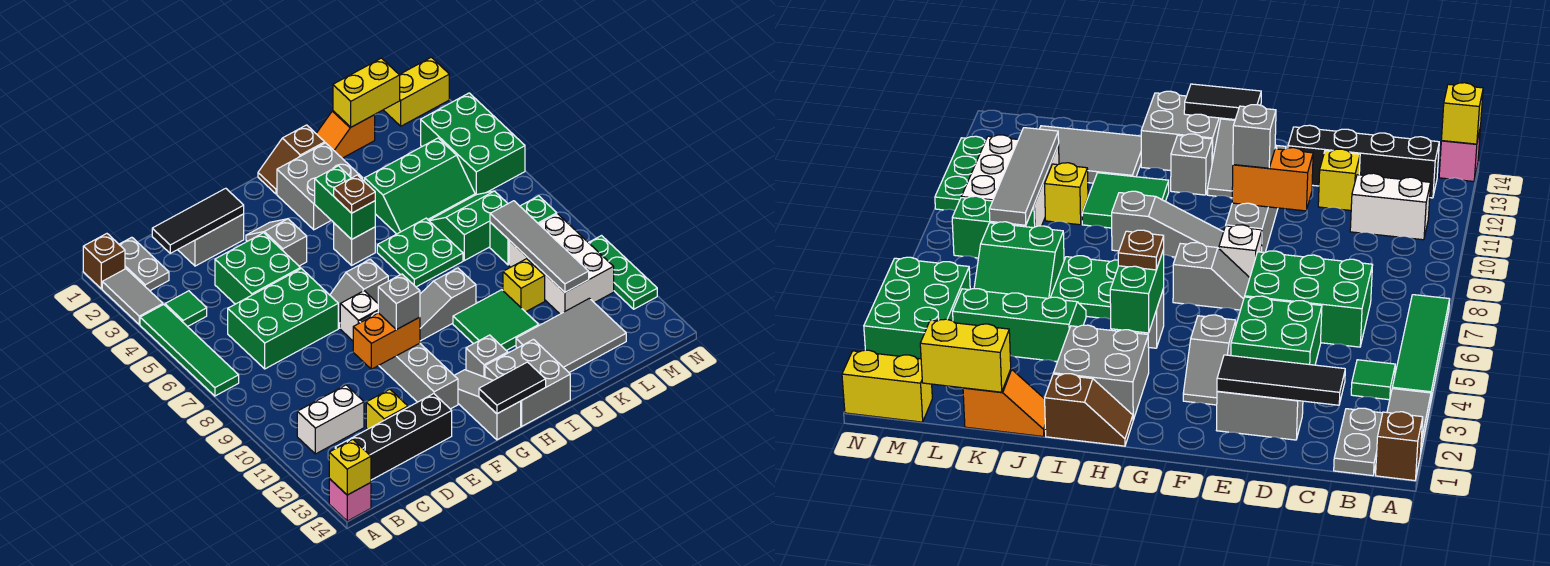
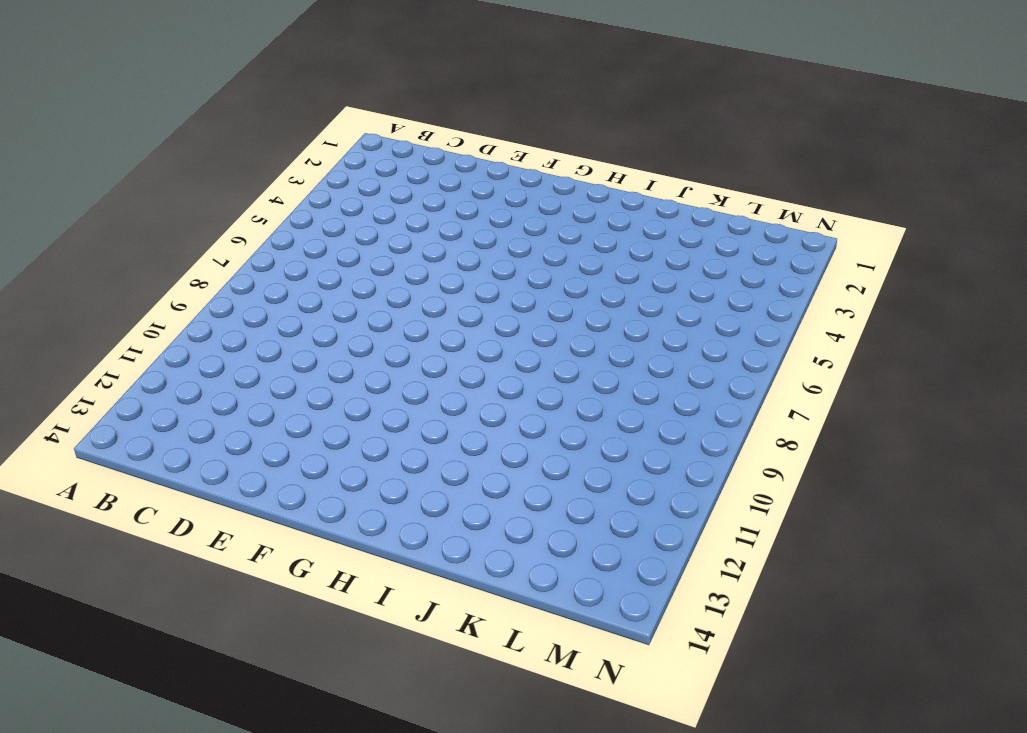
none -> brown brick A1 level 1
none -> grey tile A2:A3 level 1
none -> green tile A4:A7 level 1
none -> pink brick A14 level 1

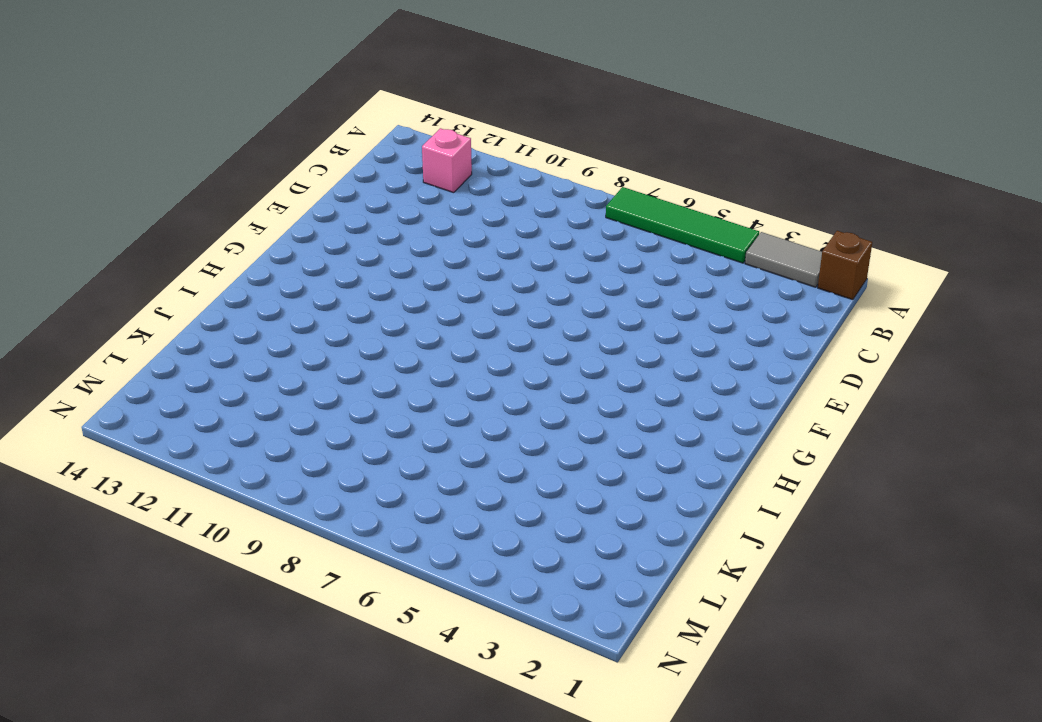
pink brick B12 level 1 -> pink brick A14 level 1
none -> grey plate B1:B2 level 1
none -> green tile B4 level 1
none -> white brick B11:C11 level 1
none -> black brick B13:E13 level 1

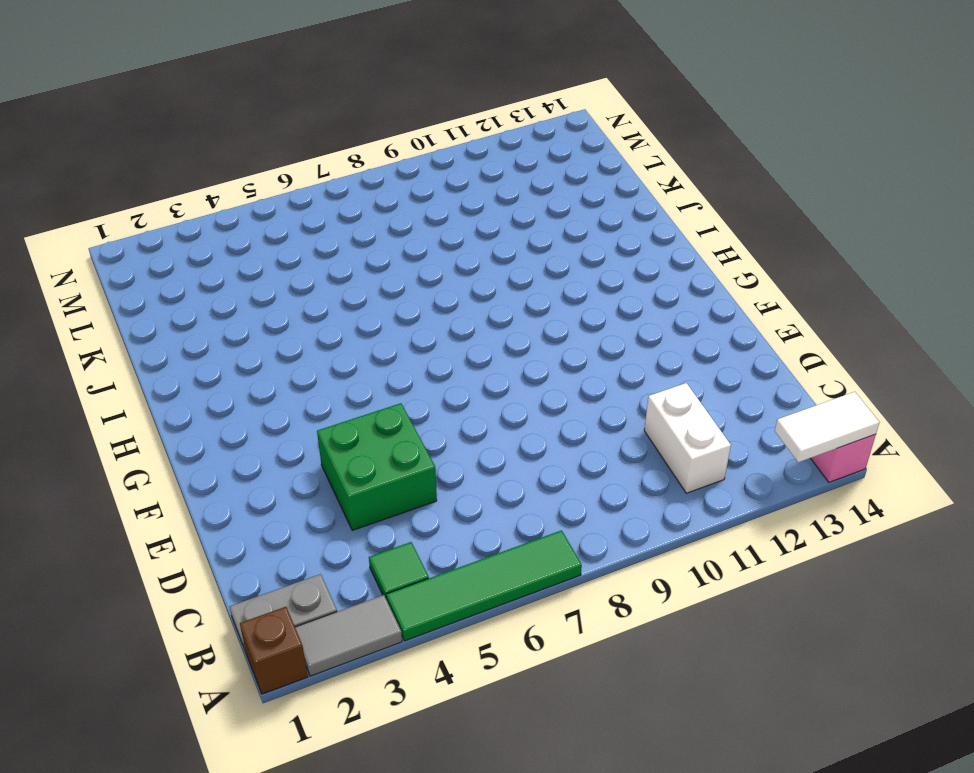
white tile A13:A14 level 2 -> yellow brick A14 level 2
none -> black brick B13:E13 level 1
none -> green brick C6:E7 level 1
none -> grey brick D2:E2 level 1
none -> yellow brick D12 level 1

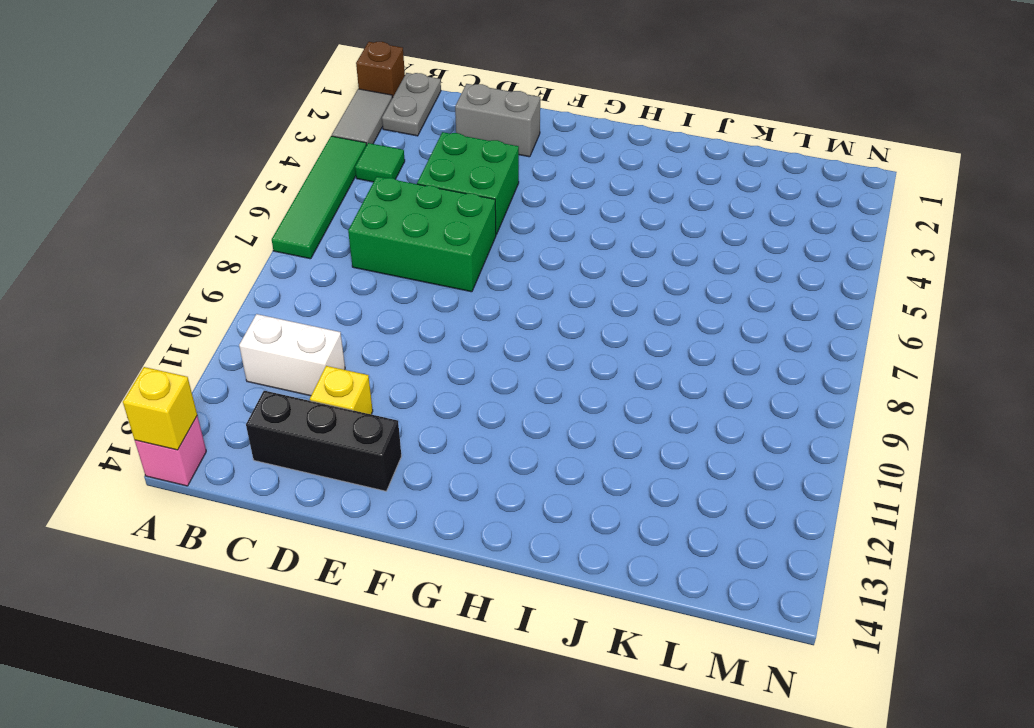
black brick C13:E13 level 1 -> black brick B13:E13 level 1
none -> grey slope F3:F4 level 1 top 4
none -> grey slope F7:G7 level 1 top G
none -> white brick F8 level 1
none -> grey brick F9:F12 level 1

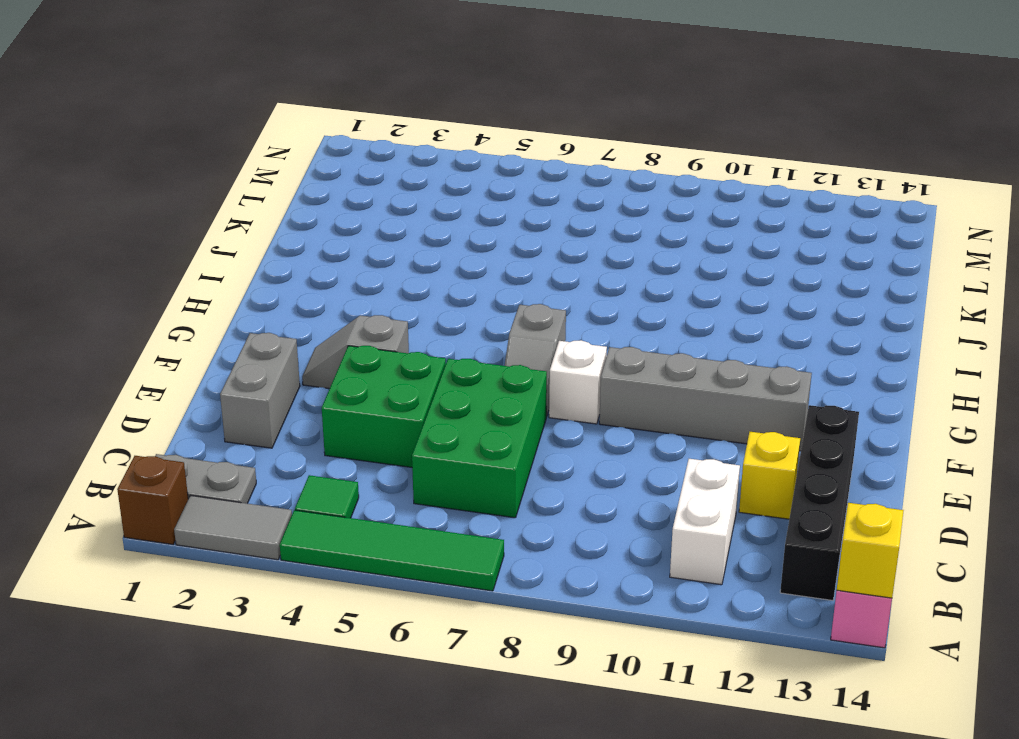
none -> grey slope G9:I9 level 1 top I
none -> grey slope G12:G14 level 1 top 14
none -> brown slope H1:I1 level 1 top I
none -> grey brick H2:I3 level 1

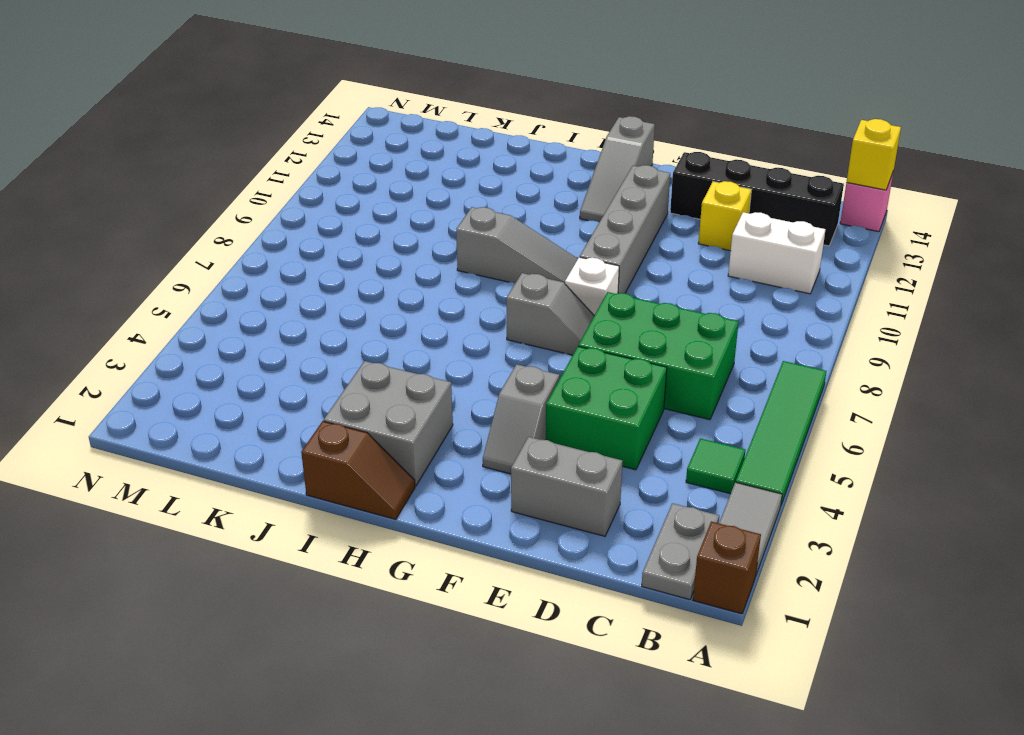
none -> grey brick H5 level 1
none -> grey brick H12 level 1
none -> grey brick H13:I14 level 1
none -> green plate I6:J7 level 1

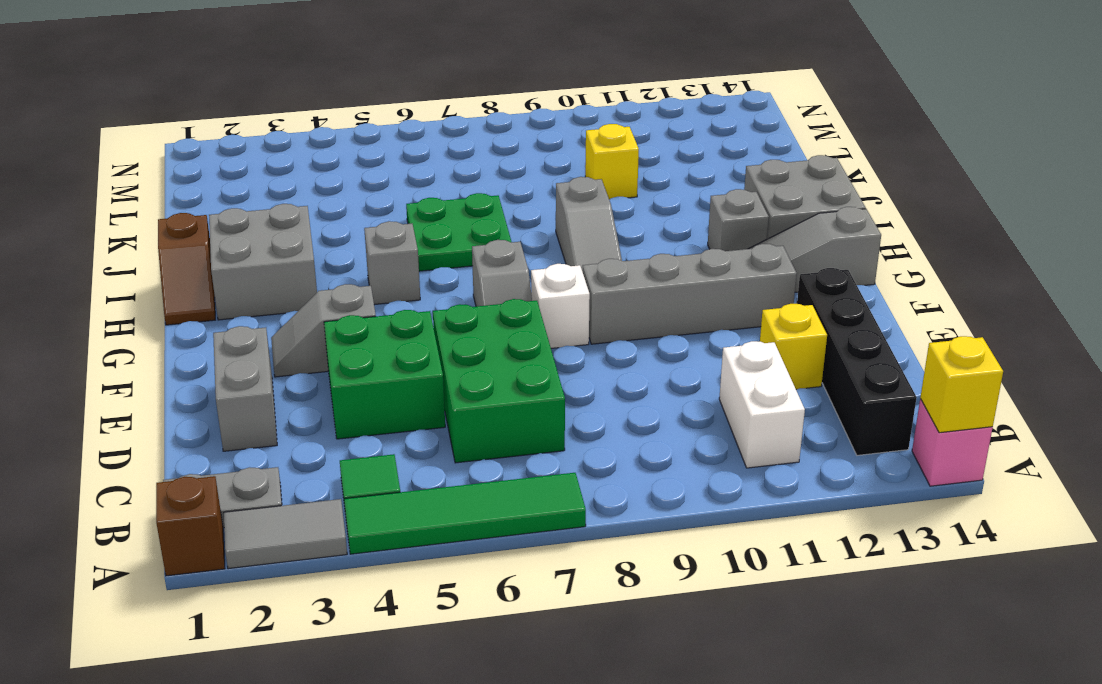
none -> green tile I10:J11 level 1
none -> orange slope J1:K1 level 1 top K
none -> green slope J4:L5 level 1 top 4
none -> grey tile J12:L13 level 1

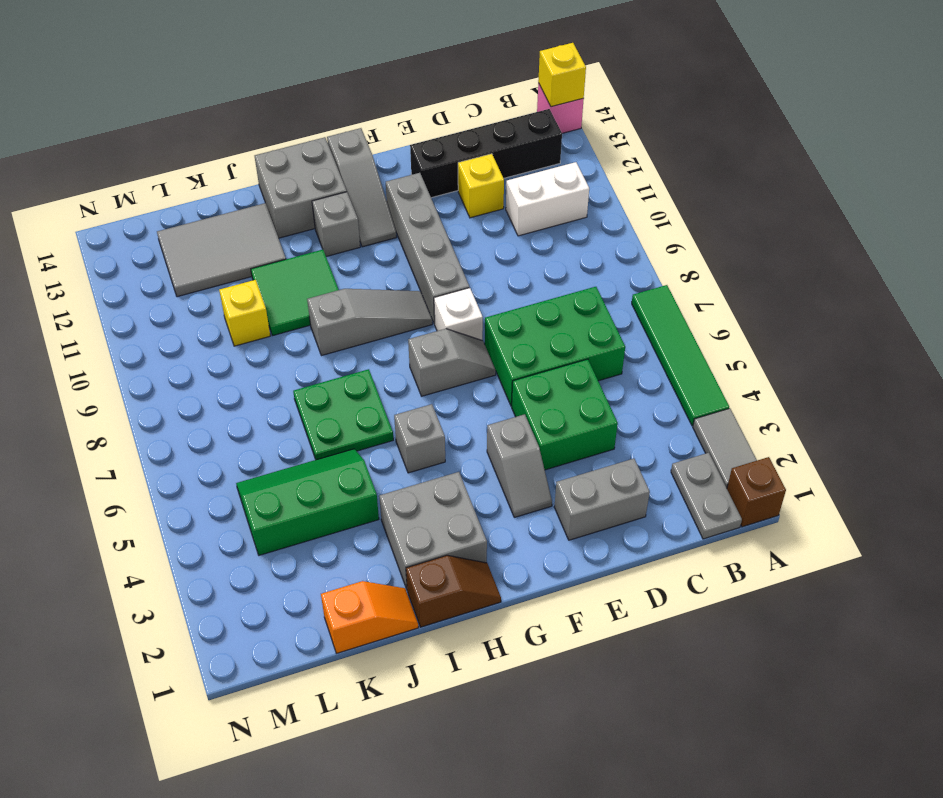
none -> green tile B4 level 1
none -> green slope K6:L7 level 1 top 7
none -> green brick L8:M8 level 1
none -> white brick L9:M11 level 1

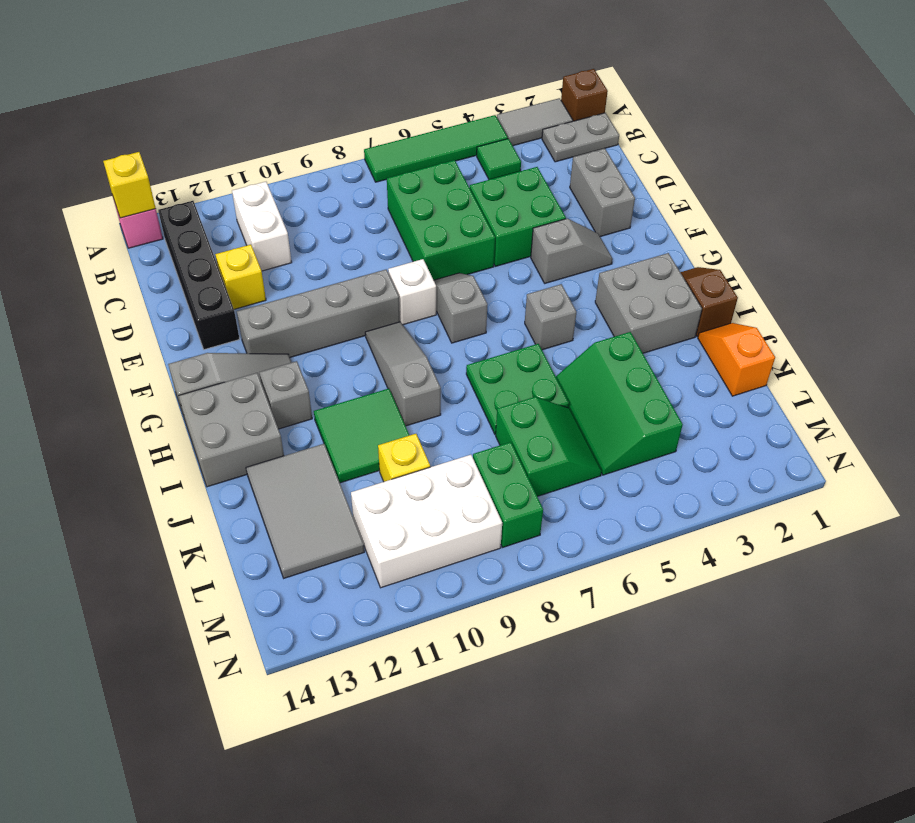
none -> yellow brick M1:N1 level 1
none -> green brick M3:N5 level 1
none -> green plate N10:N12 level 1
none -> black tile C2:E2 level 2

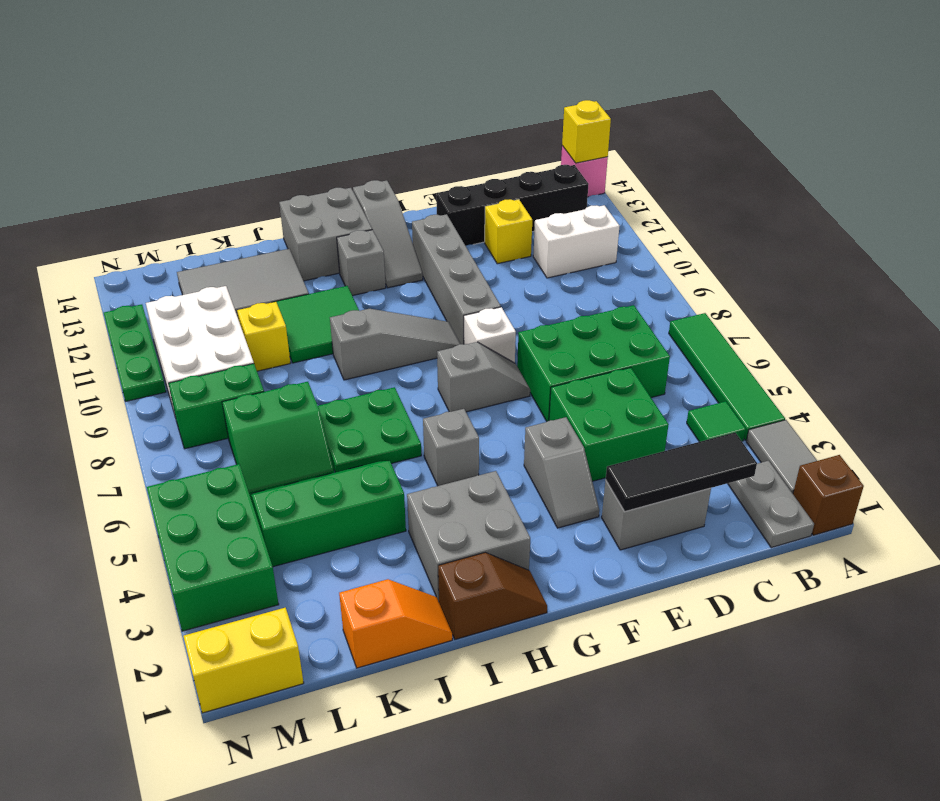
none -> orange brick E10:F10 level 2
none -> black tile G14:H14 level 2
none -> green brick H4:H5 level 2
none -> yellow brick K1:L1 level 2

